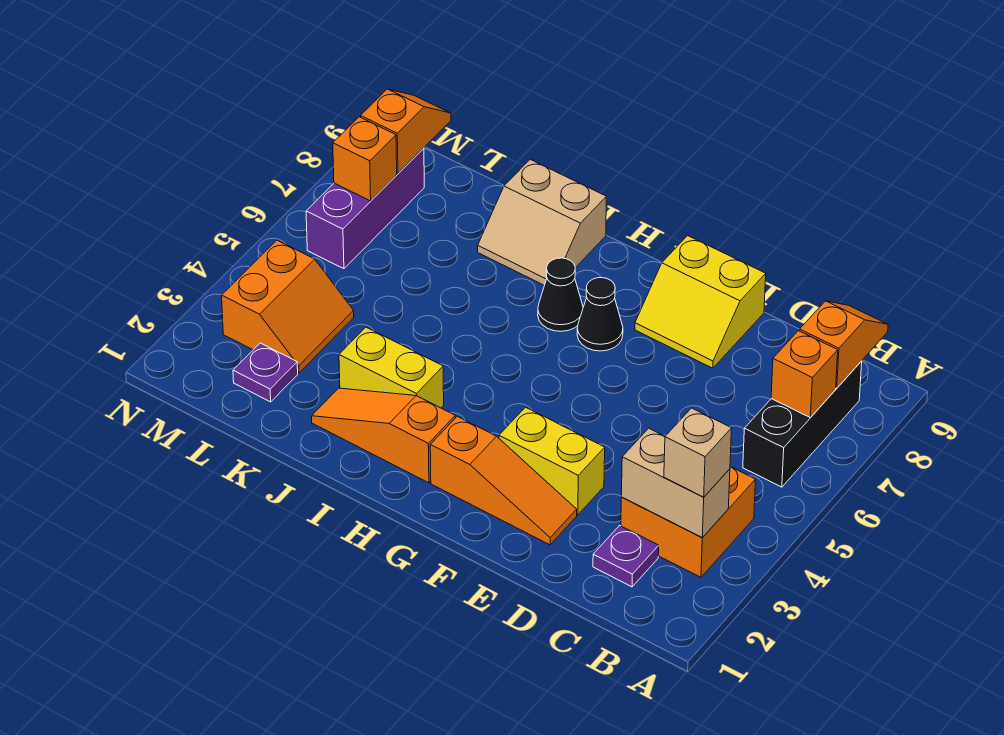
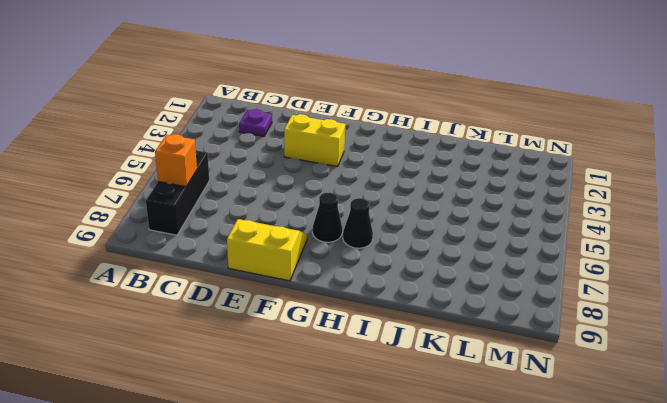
none -> orange brick B3:C4 level 1
none -> orange slope E2:G2 level 1 top G
none -> orange slope H2:J2 level 1 top H

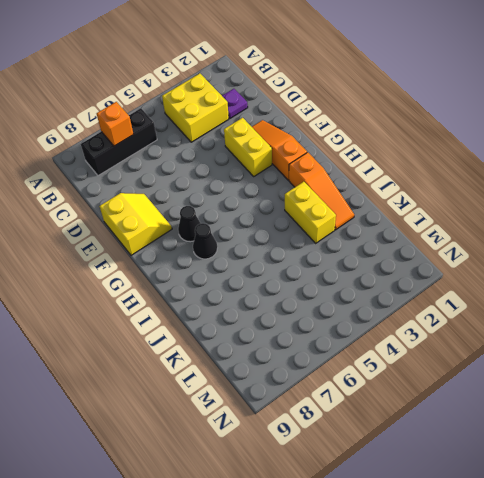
yellow brick B3:C4 level 1 -> orange brick B3:C4 level 1
none -> tan slope I8:J9 level 1 top 9
none -> purple plate L2 level 1
none -> orange slope L3:M4 level 1 top M

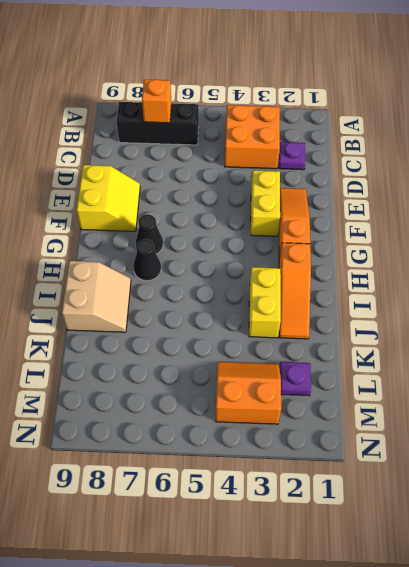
none -> purple brick M6:M8 level 1
none -> tan brick B3:C3 level 2
none -> orange slope B8:B9 level 2 top 8

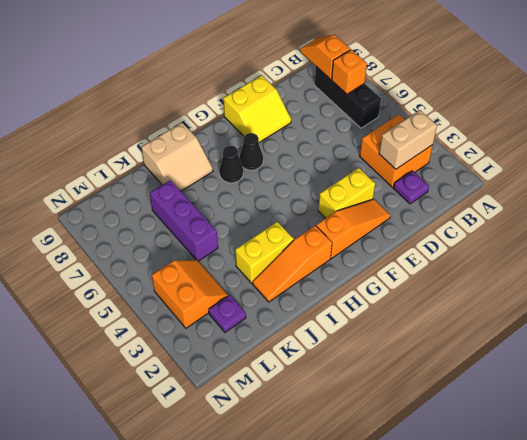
purple brick K5:K7 level 1 -> purple brick M6:M8 level 1
none -> orange brick M7 level 2
none -> orange slope M8:M9 level 2 top 8
none -> tan brick B3 level 3

